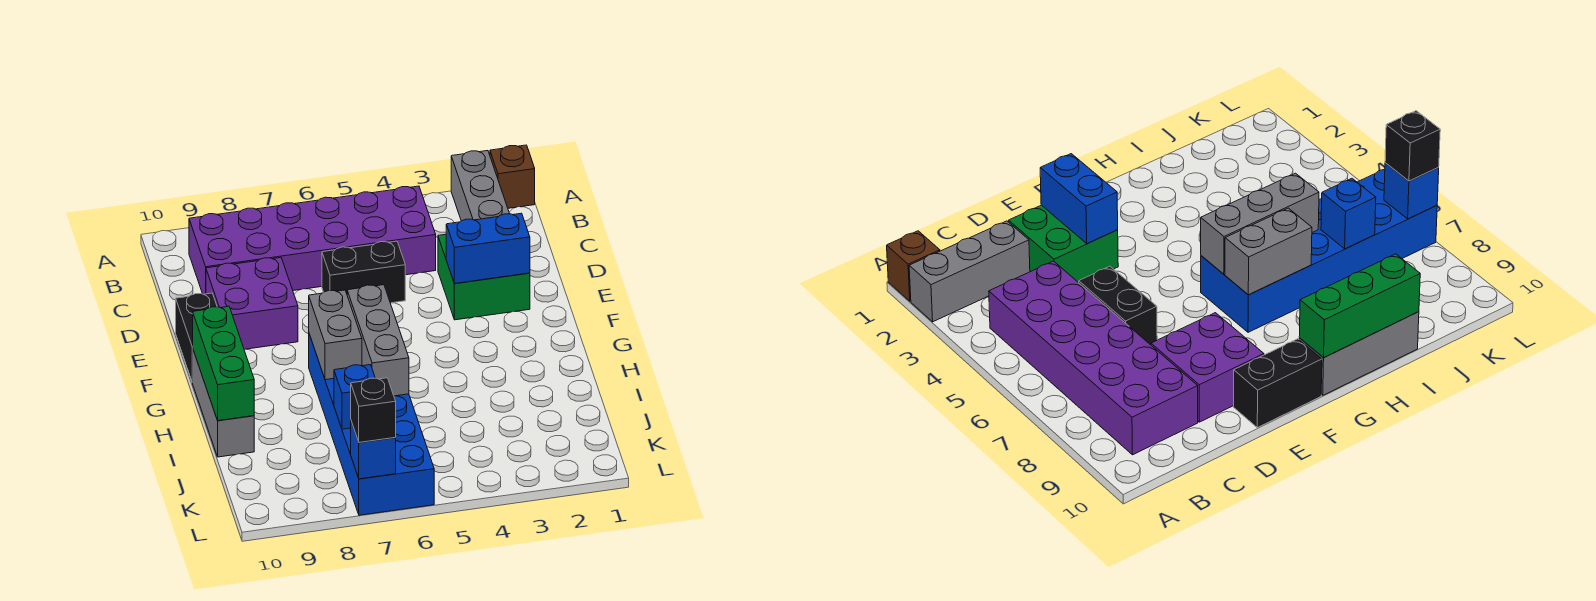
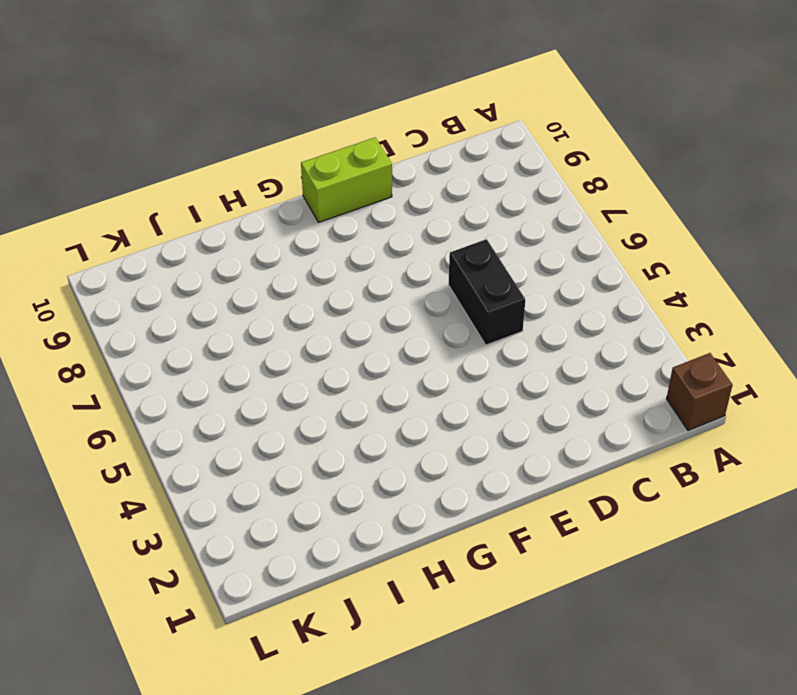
lime brick E10:F10 level 1 -> black brick E10:F10 level 1
none -> grey brick A2:C2 level 1
none -> purple brick B4:C9 level 1
none -> green brick D2:E3 level 1

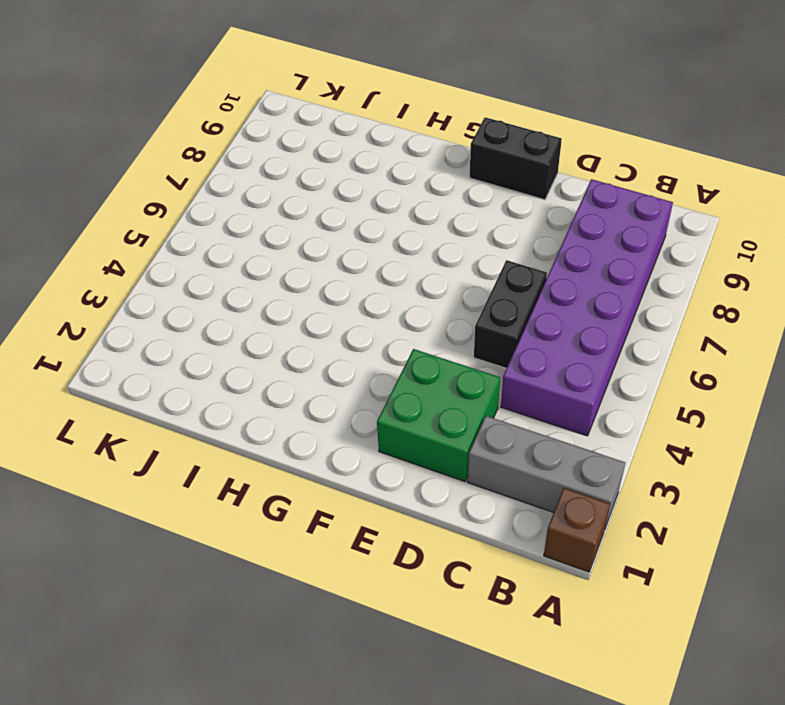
none -> purple brick D8:E9 level 1
none -> blue brick G6:L7 level 1
none -> grey brick G10:I10 level 1

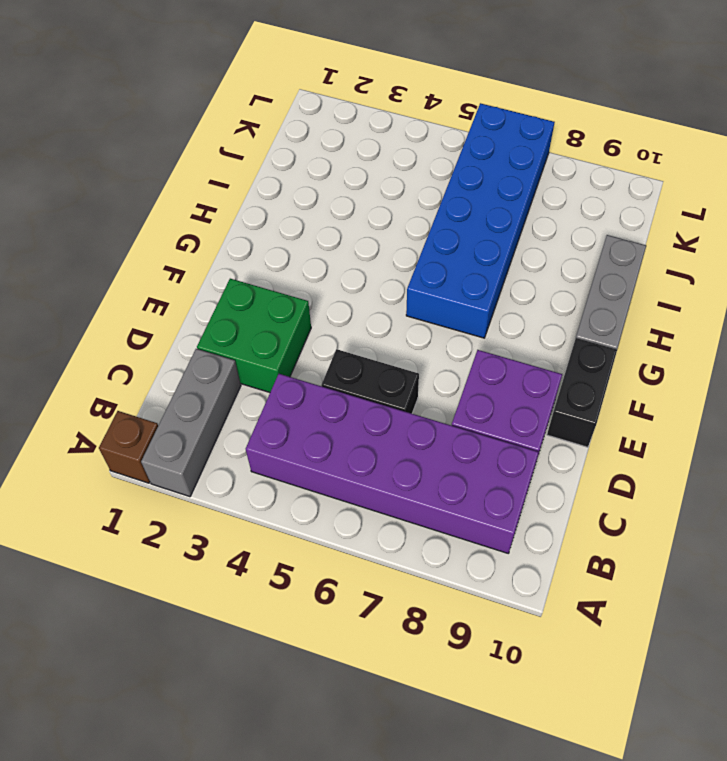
none -> blue brick E2:E3 level 2
none -> grey brick G6:I6 level 2
none -> grey brick G7:H7 level 2

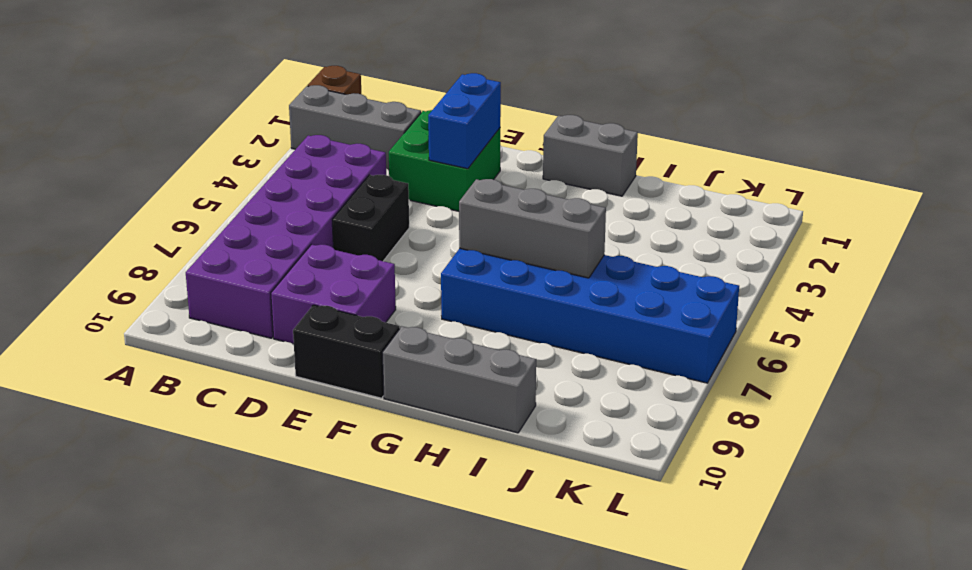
grey brick G1:H1 level 1 -> grey brick G7:H7 level 2
none -> green brick G10:I10 level 2
none -> blue brick J7 level 2
none -> blue brick L7 level 2

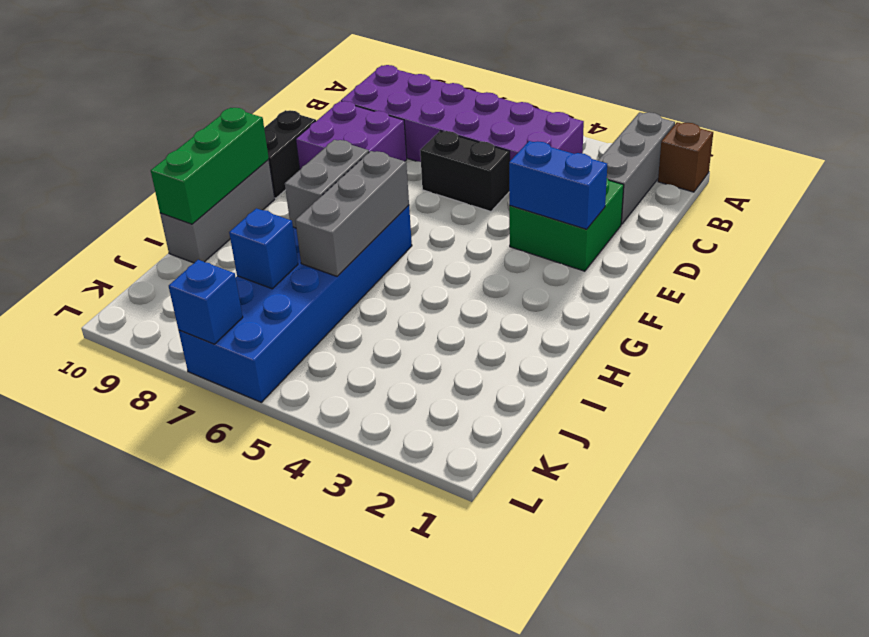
none -> black brick L7 level 3

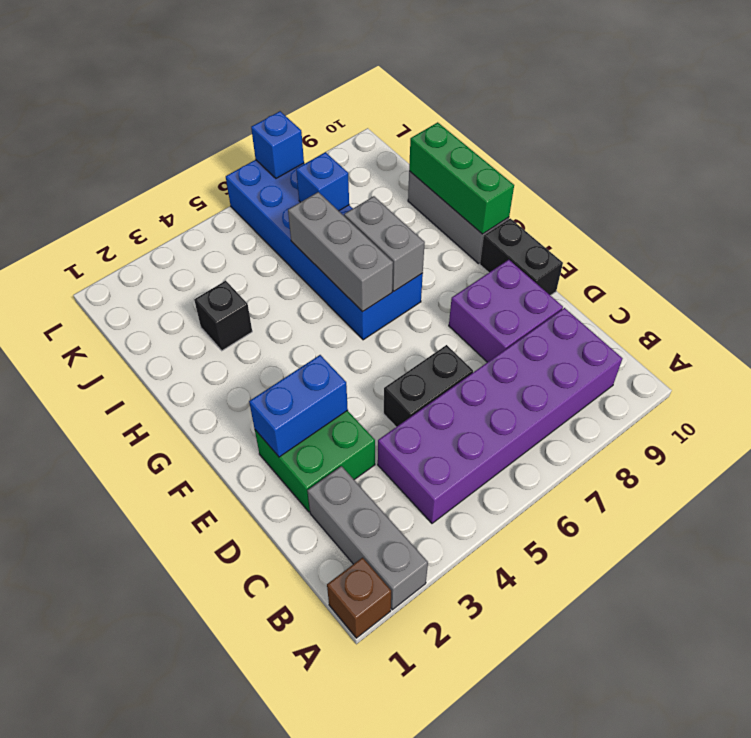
black brick I3 level 1 -> black brick L7 level 3

